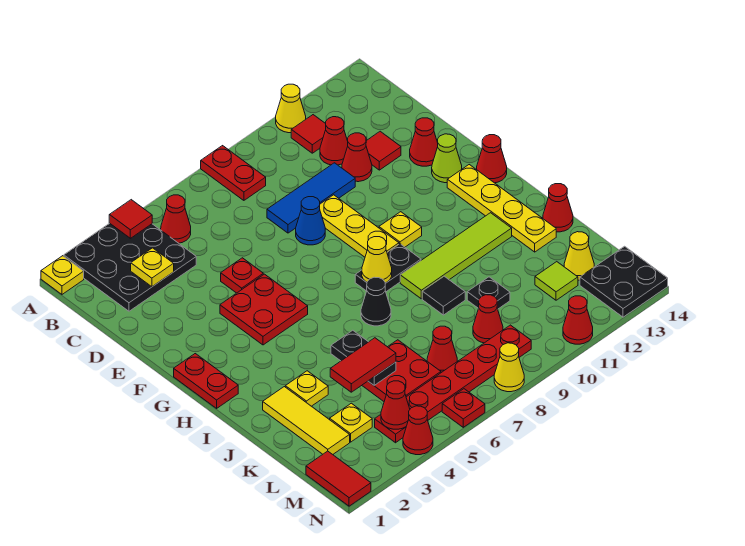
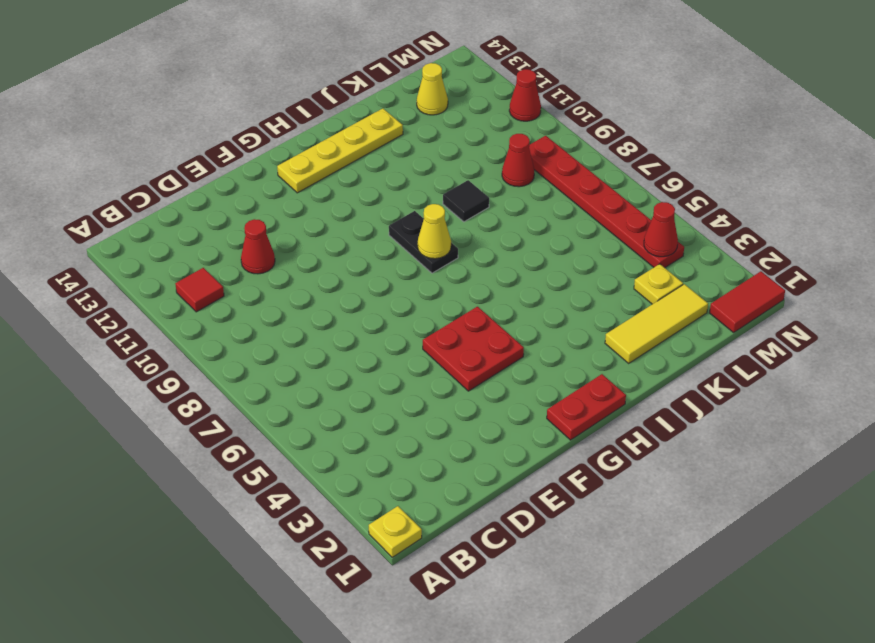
none -> black plate A2:C4 level 1
none -> red plate A8:B8 level 1
none -> yellow cone A11 level 1
none -> red cone B5 level 1

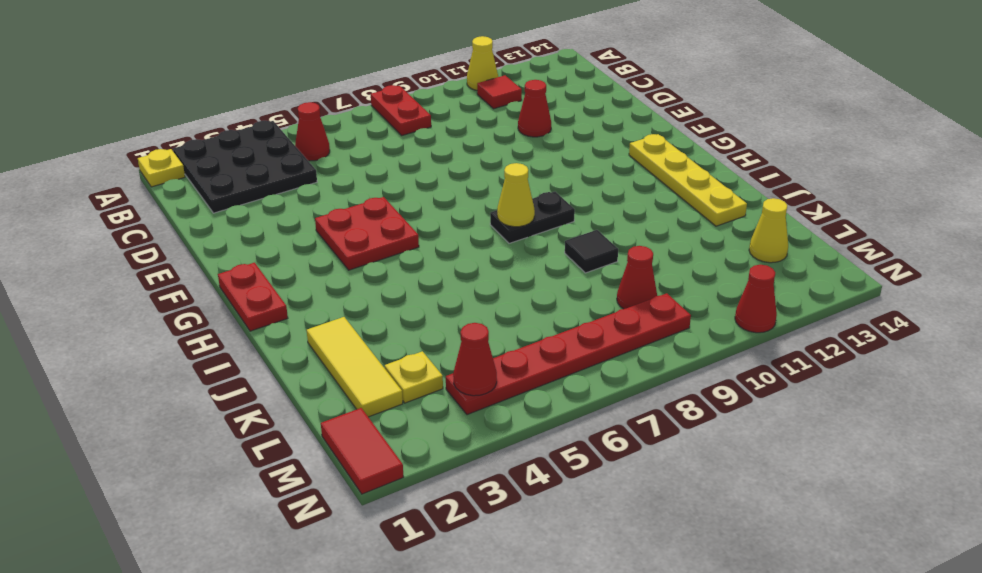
none -> red cone C11 level 1
none -> blue tile D8:D10 level 1
none -> red tile D12 level 1
none -> red plate E5 level 1

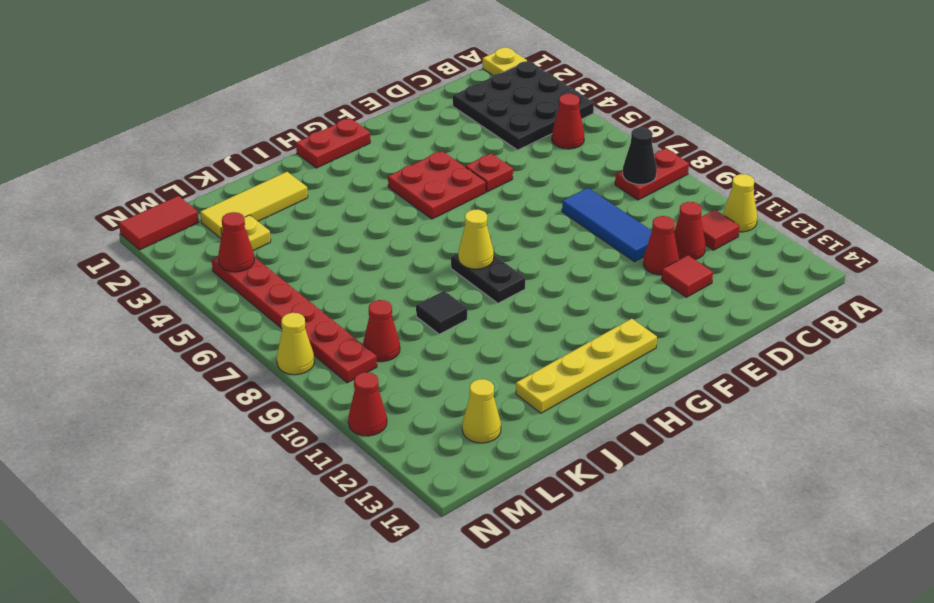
black cone B8 level 2 -> black cone I7 level 1
none -> blue cone E8 level 1
none -> yellow plate E9:G9 level 1
none -> red cone E13 level 1
none -> lime cone F13 level 1

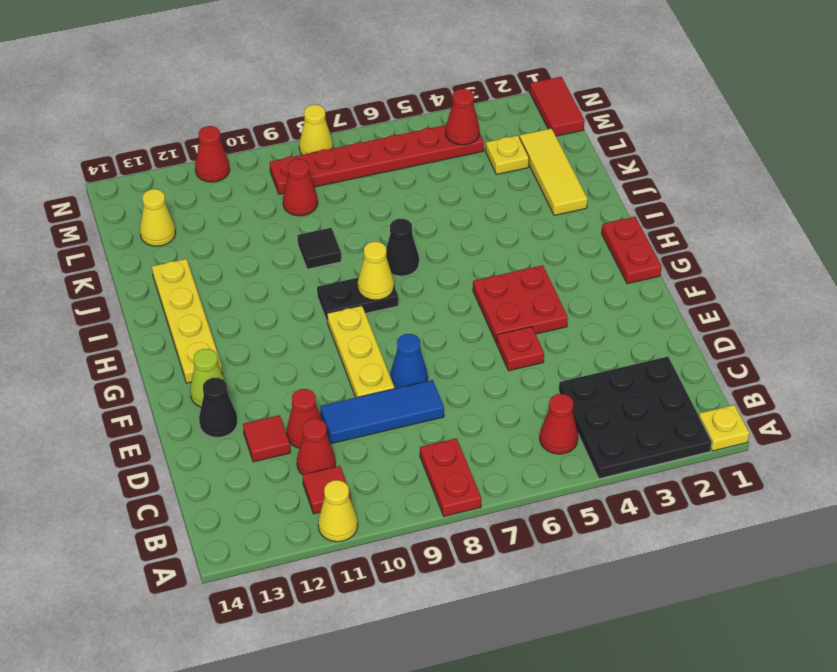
black cone E13 level 1 -> red cone E13 level 1
none -> yellow plate G10 level 1
none -> red cone G14 level 1
none -> lime tile I9:I12 level 1
none -> yellow plate J3 level 1

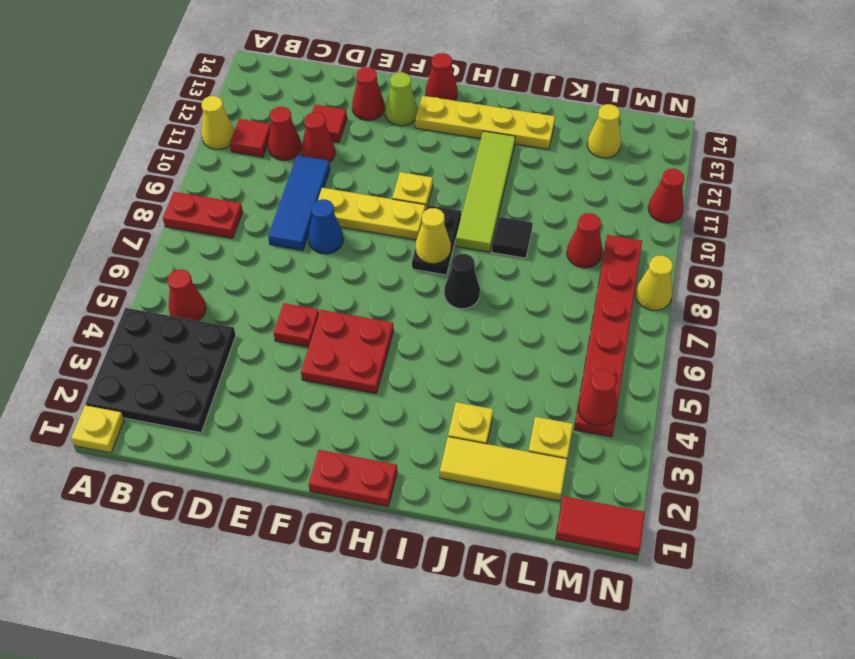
none -> red cone J14 level 1
none -> red plate K5:L6 level 1
none -> black plate K10 level 1
none -> red cone L7 level 1

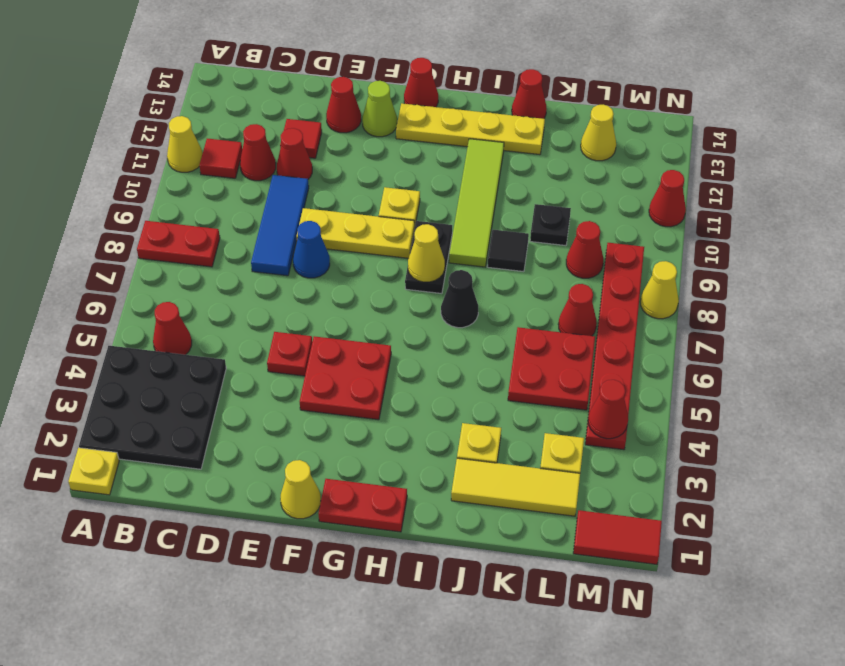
yellow cone F1 level 1 -> none
none -> lime tile L12 level 1
none -> black plate M13:N14 level 1
none -> red cone N4 level 1
none -> red plate N6 level 1

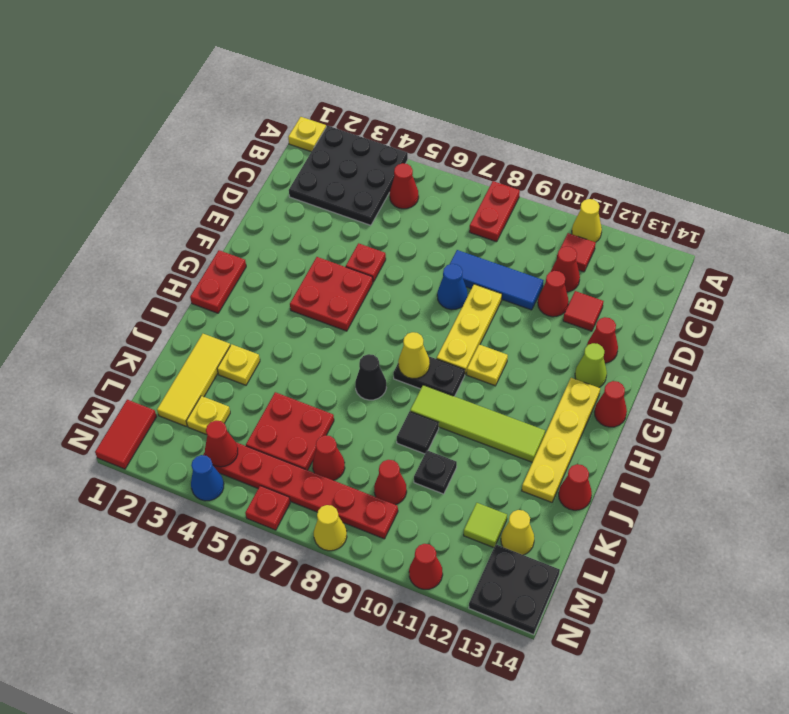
blue cone N4 level 1 -> red cone N4 level 1
none -> red tile A4 level 2
none -> yellow plate C3 level 2
none -> black plate J5:K5 level 2
none -> red tile K4:K5 level 3

